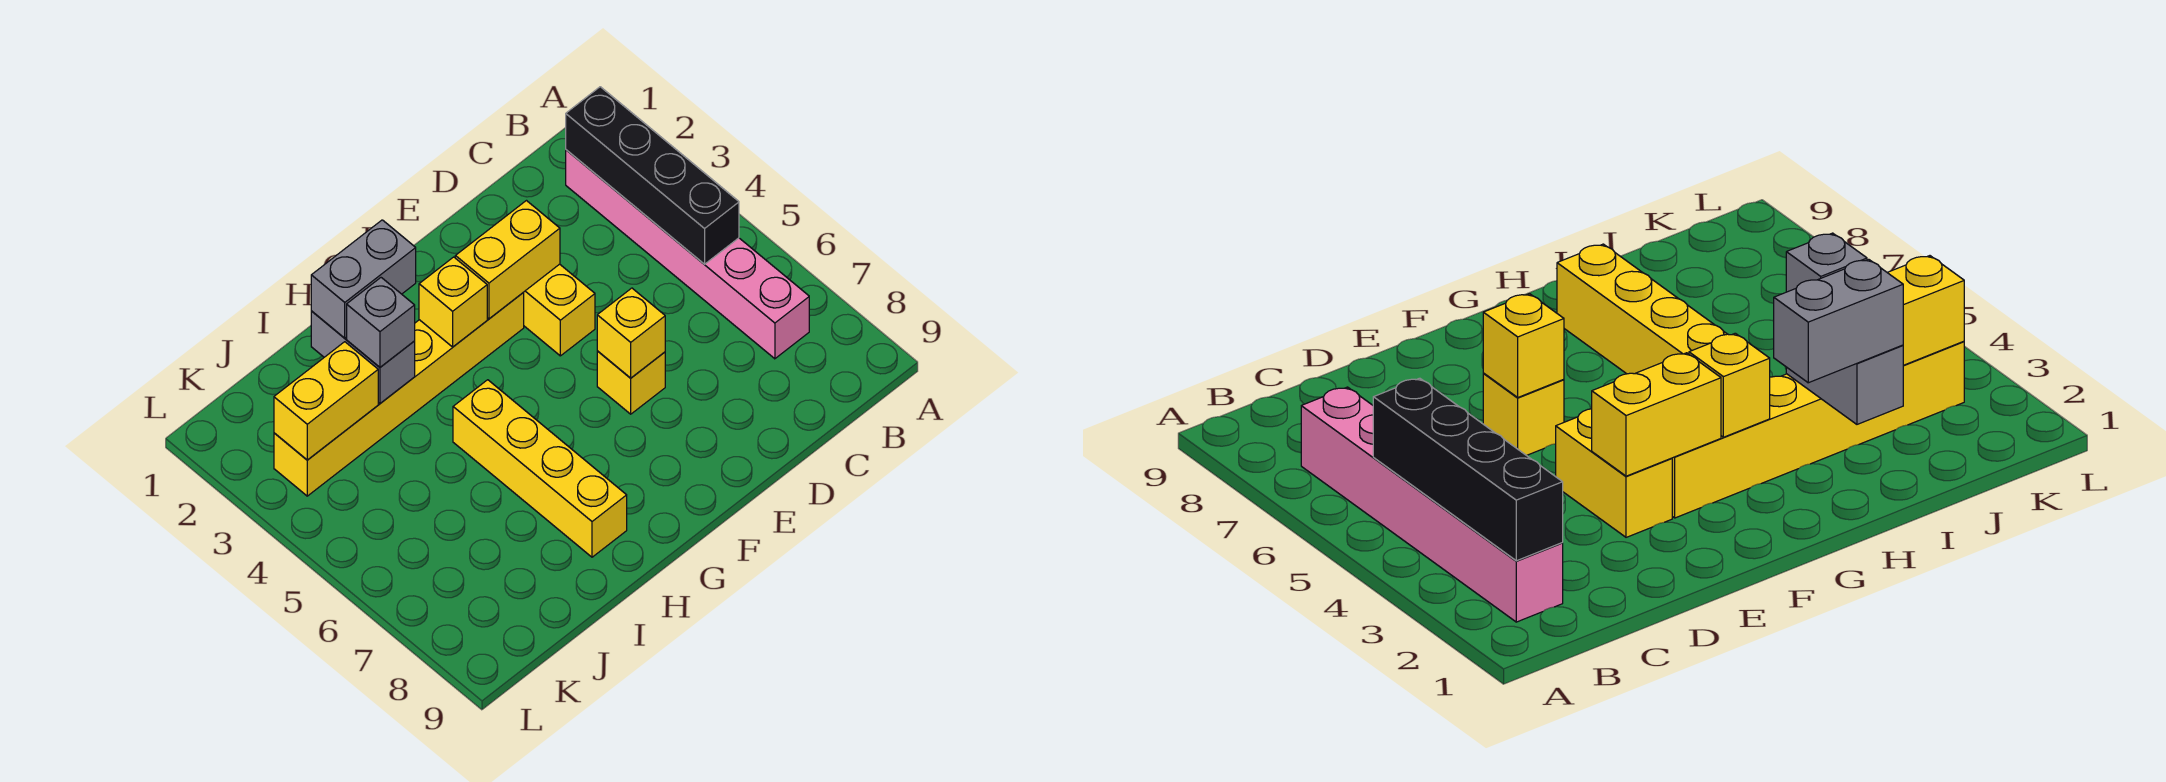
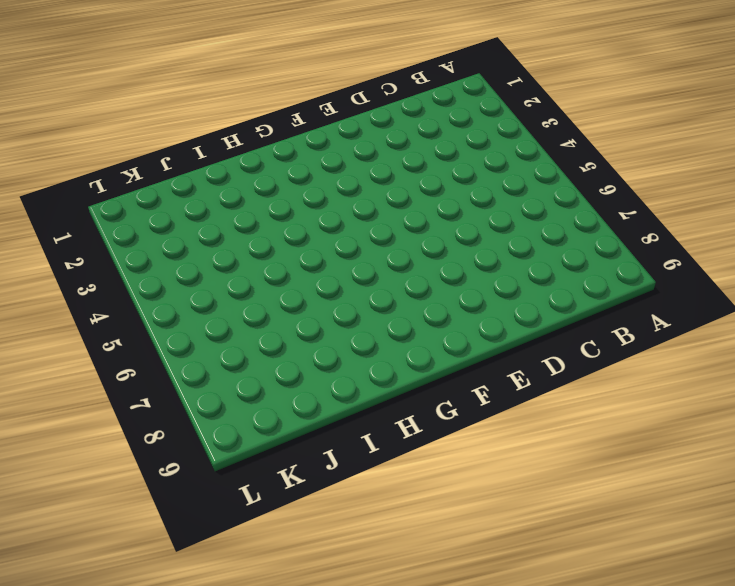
none -> pink brick B2:B7 level 1
none -> yellow brick E3:E4 level 1
none -> yellow brick E6 level 1

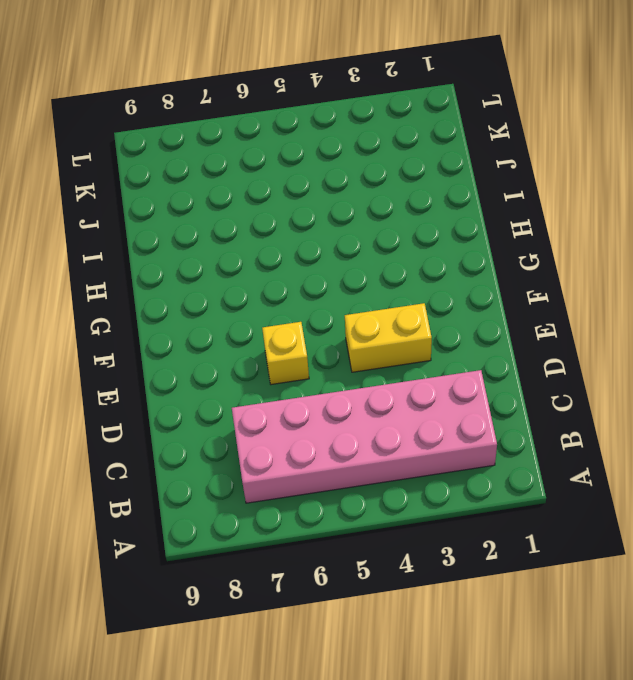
pink brick B2:C7 level 1 -> pink brick B2:B7 level 1
none -> yellow brick F3:K3 level 1
none -> yellow brick H5:H8 level 1
none -> black brick B2:B5 level 2

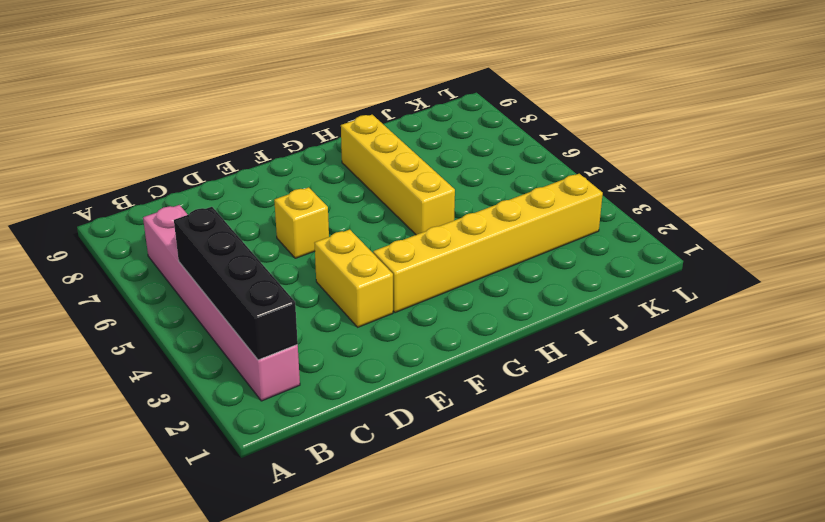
none -> yellow brick E3:F3 level 2
none -> yellow brick E6 level 2
none -> yellow brick G3 level 2

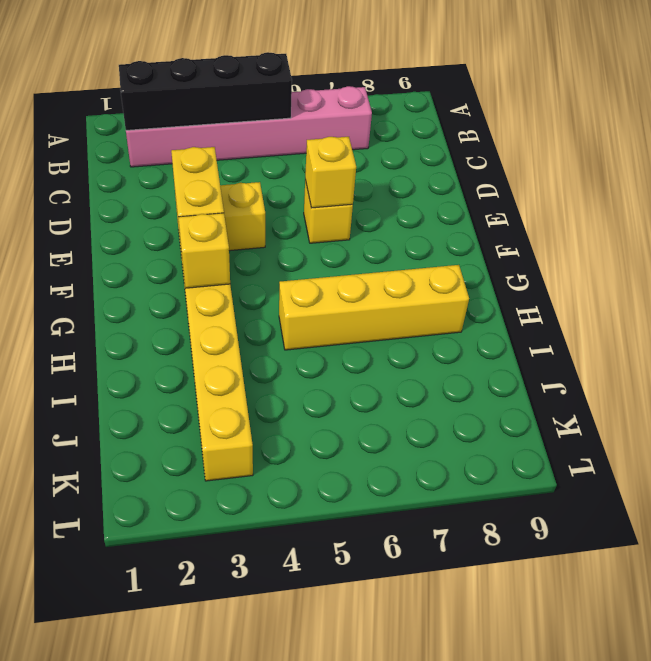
none -> grey brick I2:I3 level 2
none -> yellow brick J3:K3 level 2
none -> grey brick H2:I2 level 3

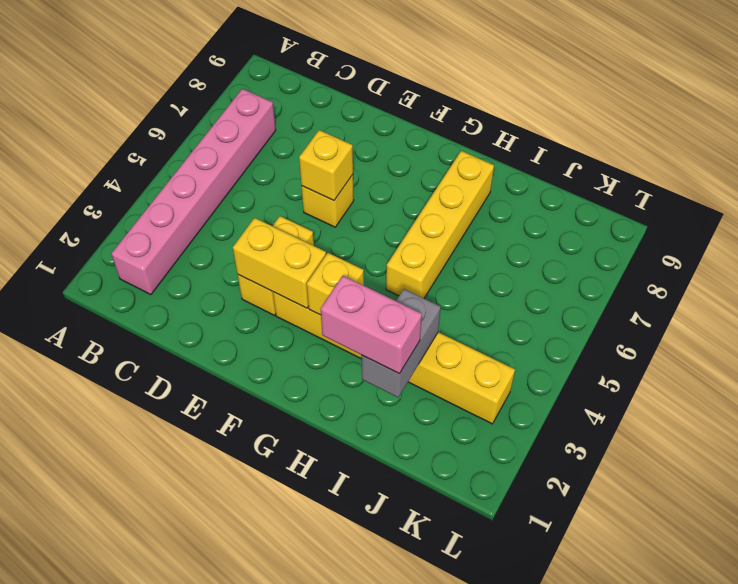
pink brick H2:I2 level 3 -> grey brick H2:I2 level 3
none -> black brick B2:B5 level 2
none -> yellow brick J3:K3 level 2
none -> grey brick I3 level 3

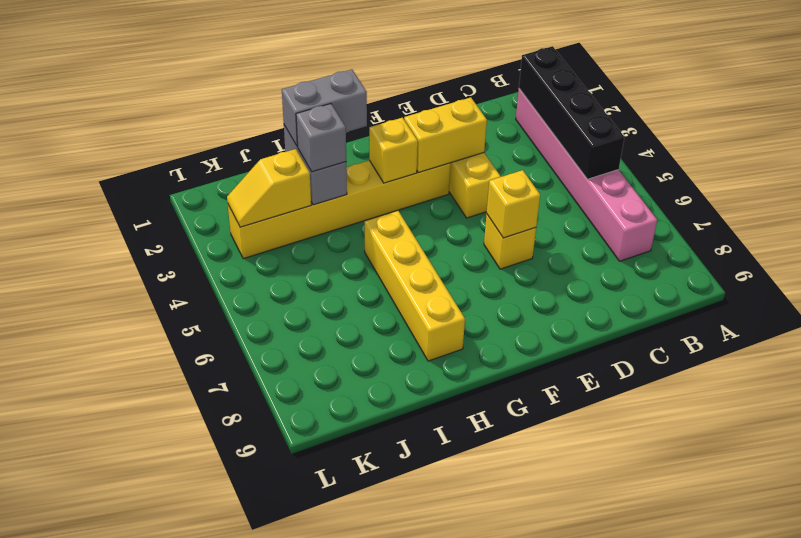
yellow slope J3:K3 level 2 top J -> yellow brick J3:K3 level 2

